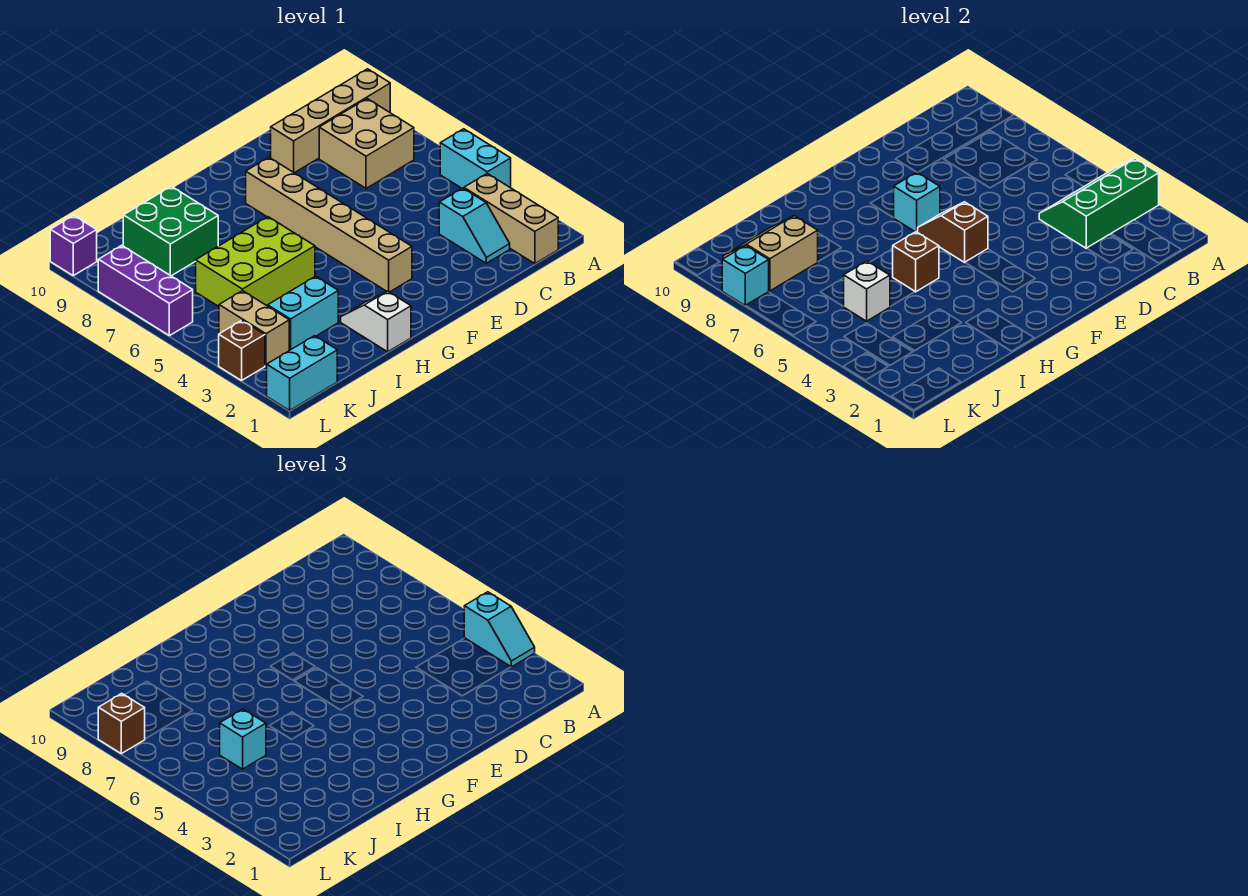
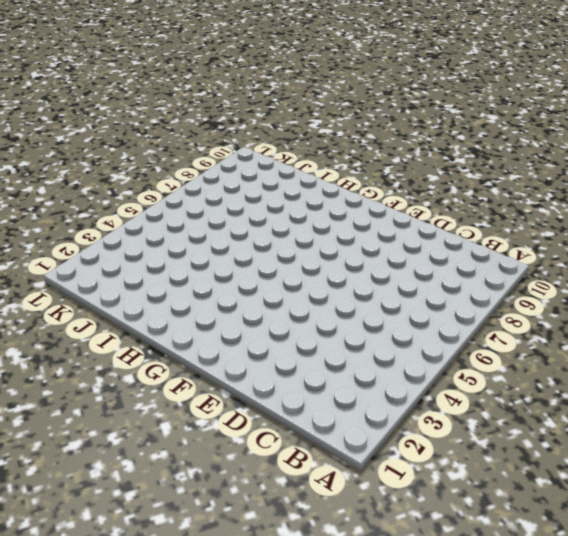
none -> cyan brick A4:A5 level 1
none -> tan brick A9:D9 level 1
none -> tan brick B1:B3 level 1

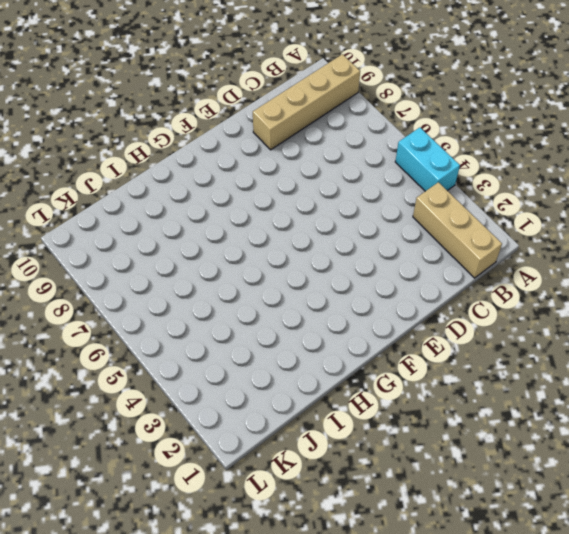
none -> tan brick B7:C8 level 1
none -> cyan slope C2:C3 level 1 top 3
none -> tan brick F3:F8 level 1

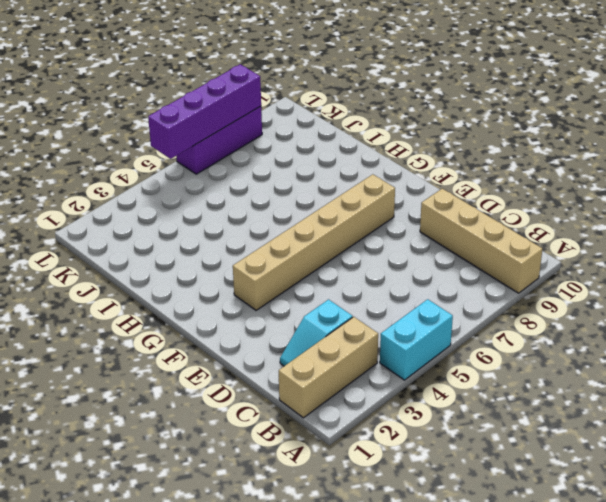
purple brick L5:L8 level 2 -> cyan brick L8 level 2
none -> tan brick B7:C8 level 1
none -> white slope H1:H2 level 1 top 1
none -> lime brick H5:J6 level 1

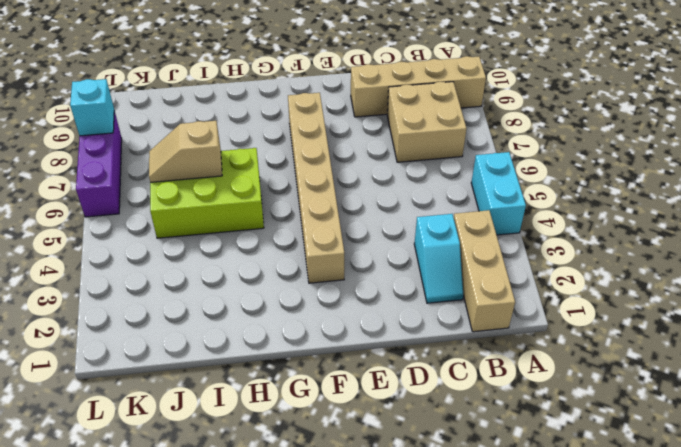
tan slope I6:J6 level 2 top I -> none
none -> white slope H1:H2 level 1 top 1
none -> cyan brick I3:J3 level 1
none -> green brick I8:J9 level 1

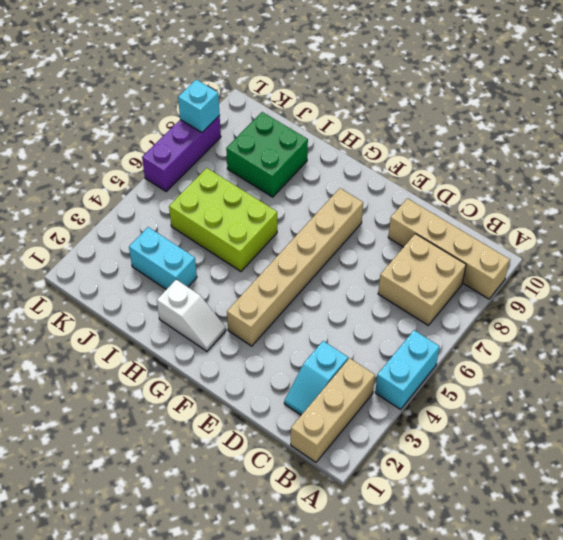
white slope G2:H2 level 1 top H -> white slope H1:H2 level 1 top 1
none -> cyan brick K1:L1 level 1
none -> tan brick K3:K4 level 1
none -> brown brick L3 level 1

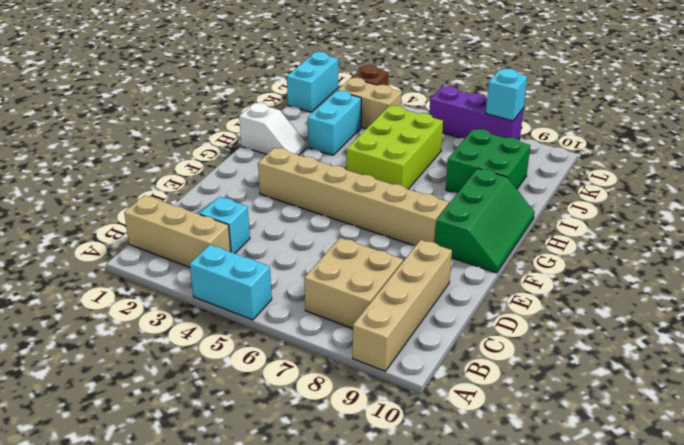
green slope F9:H10 level 1 top 9 -> green slope A3:C4 level 2 top 3
none -> purple brick L10 level 1
none -> brown slope F5:F6 level 2 top 5
none -> cyan brick F7 level 2

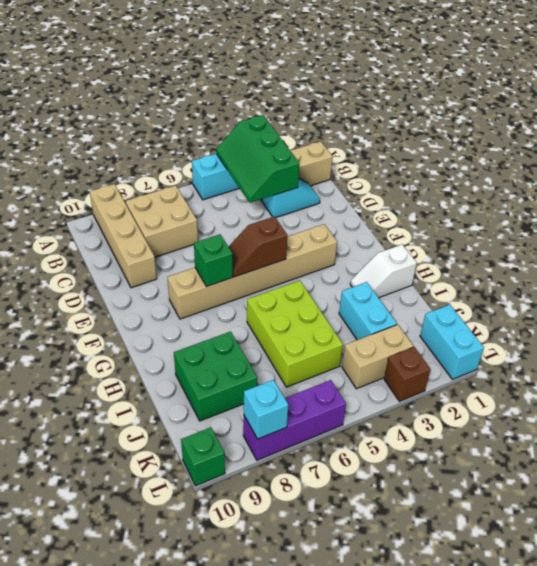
green brick F7 level 2 -> cyan brick F7 level 2
green brick L10 level 1 -> purple brick L10 level 1
none -> brown brick H5 level 2
none -> white brick J5 level 2
none -> tan slope J8:K9 level 2 top 8

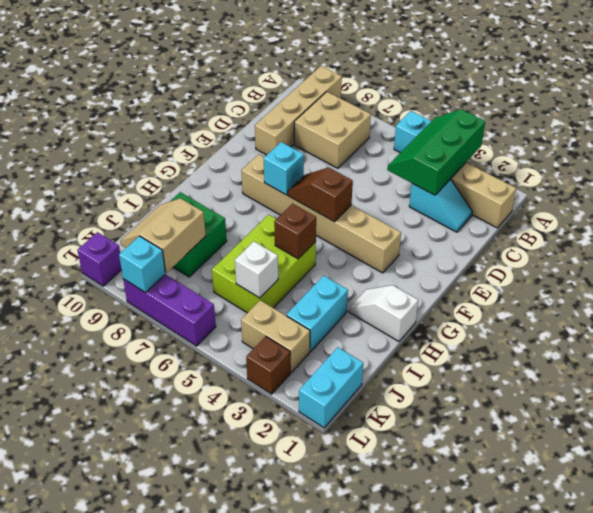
none -> cyan slope A3:A4 level 3 top 4
none -> cyan brick J5 level 3
none -> brown brick L8 level 3

